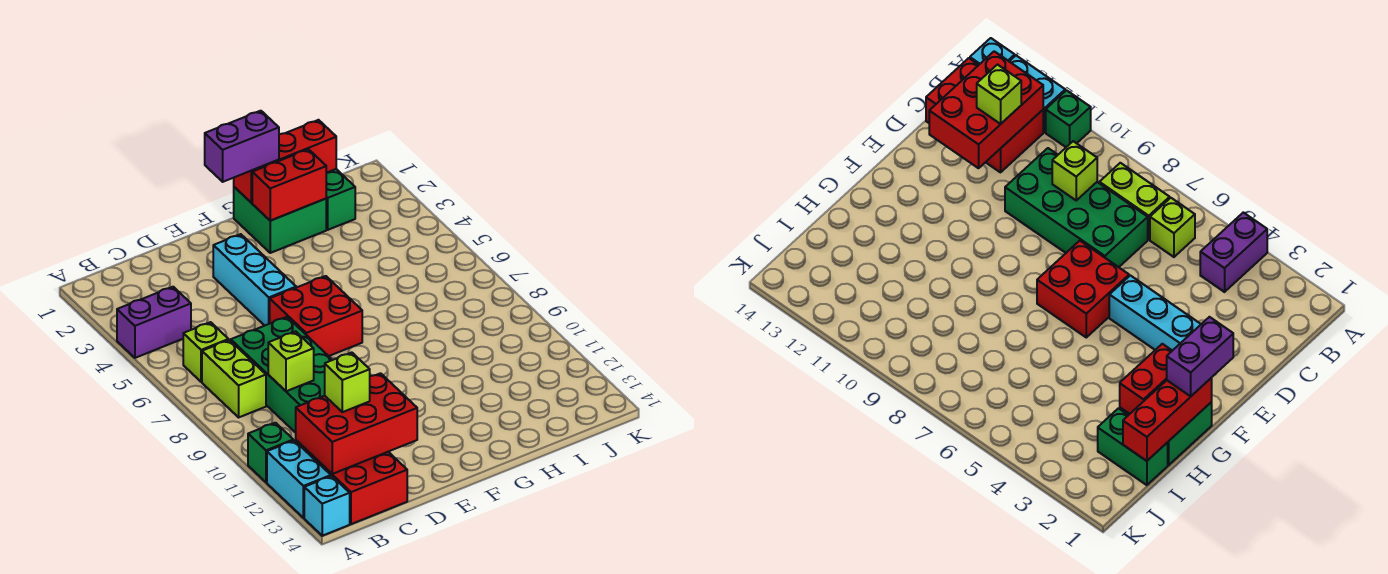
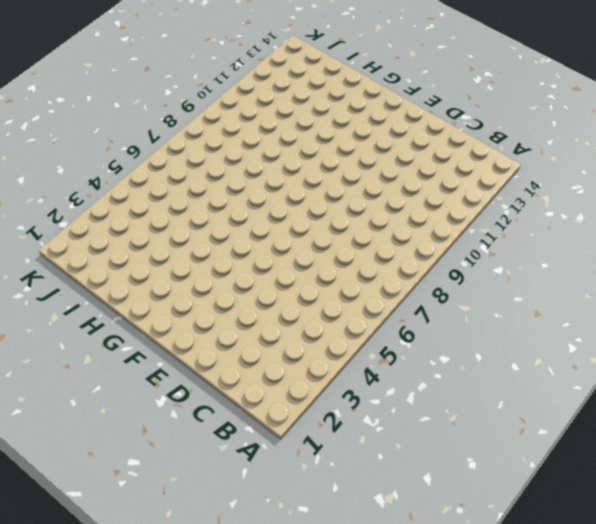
none -> purple brick A4:B4 level 1
none -> green brick A11 level 1
none -> cyan brick A12:A13 level 1

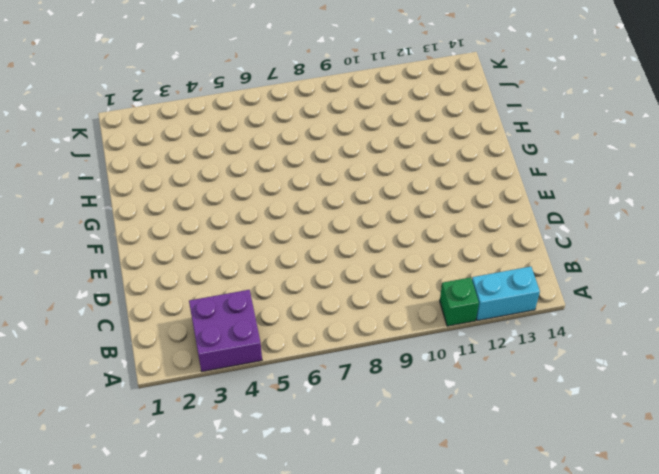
purple brick A3:B4 level 1 -> purple brick A4:B4 level 1
none -> cyan brick A14 level 1
none -> lime brick B6 level 1
none -> lime brick B7:B8 level 1

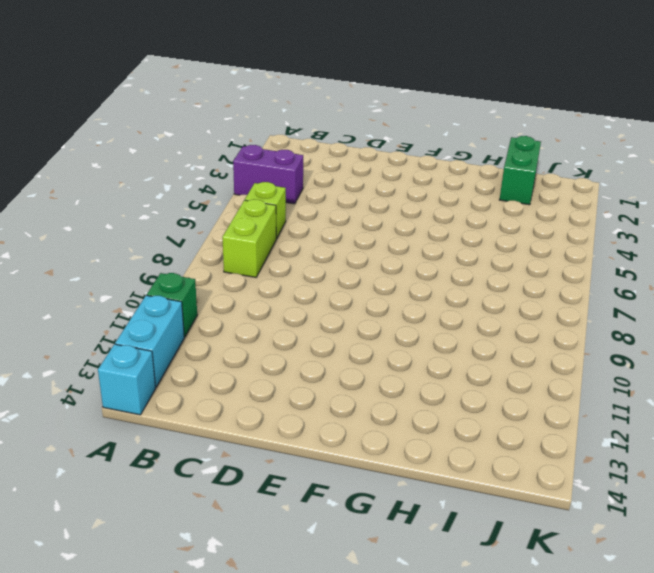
none -> red brick B12:C14 level 1
none -> green brick C7:D10 level 1
none -> cyan brick E3:E5 level 1

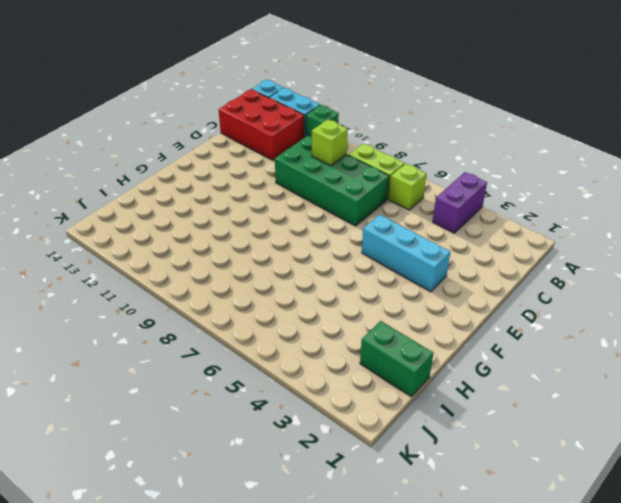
none -> red brick E6:F7 level 1
none -> green brick G1:H2 level 1
none -> red brick B12:D13 level 2

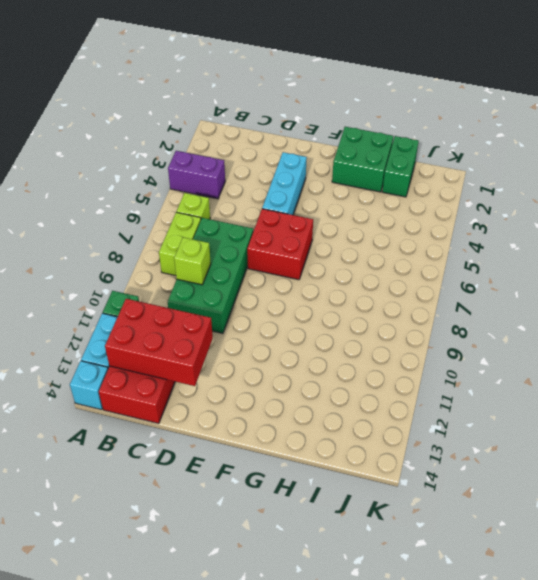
none -> red brick G1:I1 level 2
none -> red brick G2:H2 level 2
none -> lime brick C12 level 3

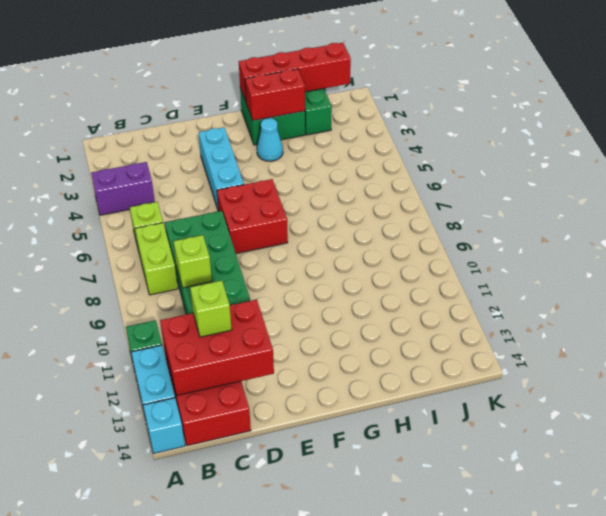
red brick G1:J1 level 2 -> red brick G1:I1 level 2
cyan cone G3 level 1 -> none
none -> purple brick F1:G1 level 3

